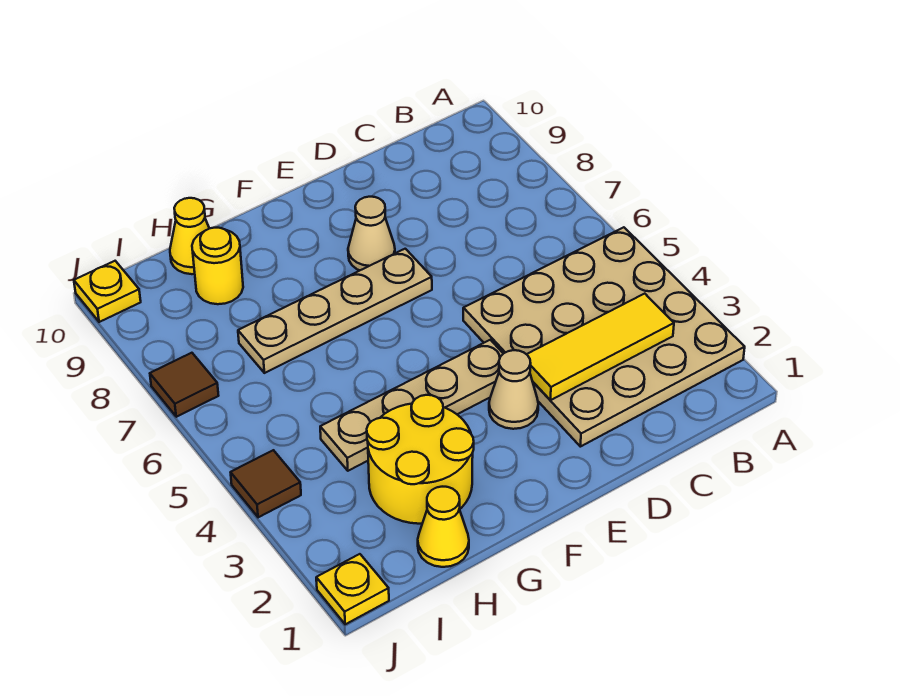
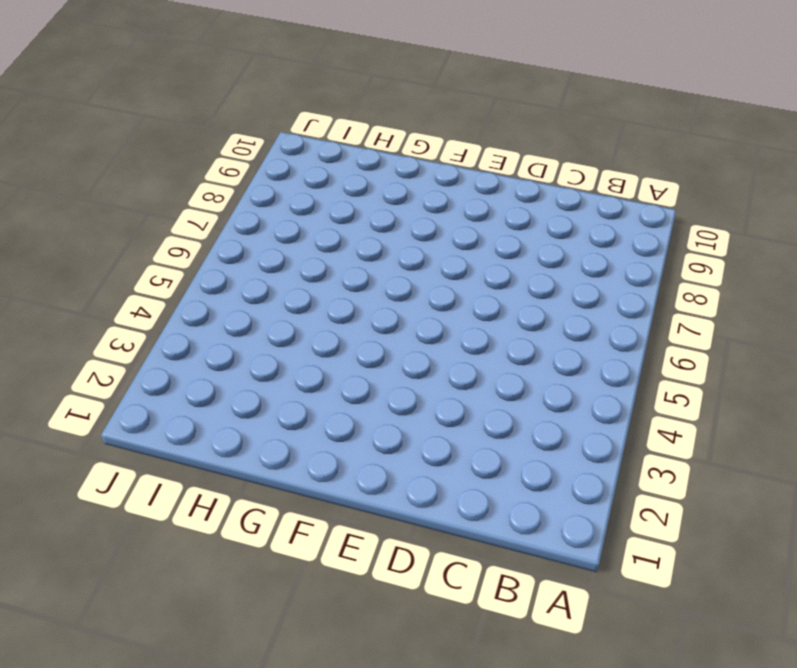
none -> tan plate A2:D5 level 1
none -> tan cone E3 level 1
none -> tan plate E4:H4 level 1

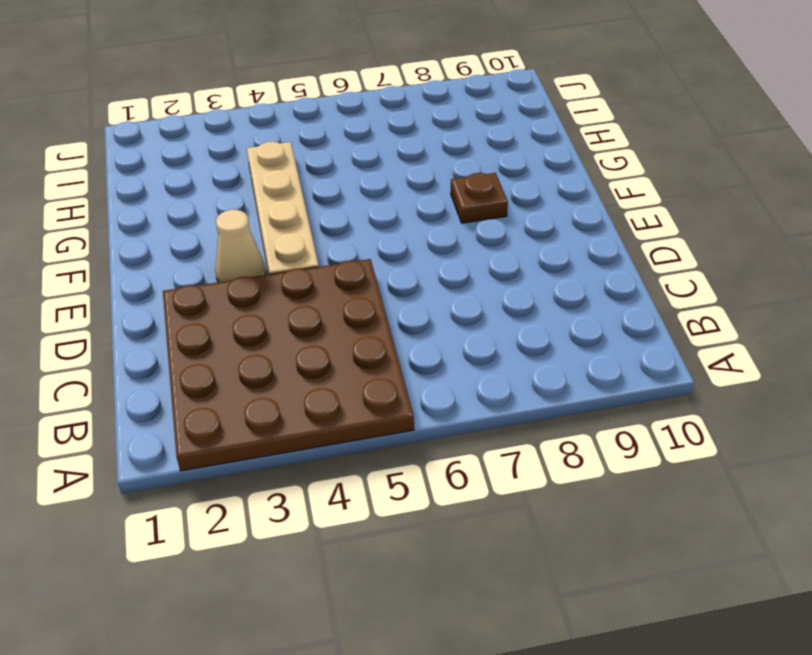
brown plate A2:D5 level 1 -> tan plate A2:D5 level 1
brown plate F8 level 1 -> none
none -> tan plate E7:H7 level 1
none -> tan cone E8 level 1
none -> yellow round brick G2:H3 level 1

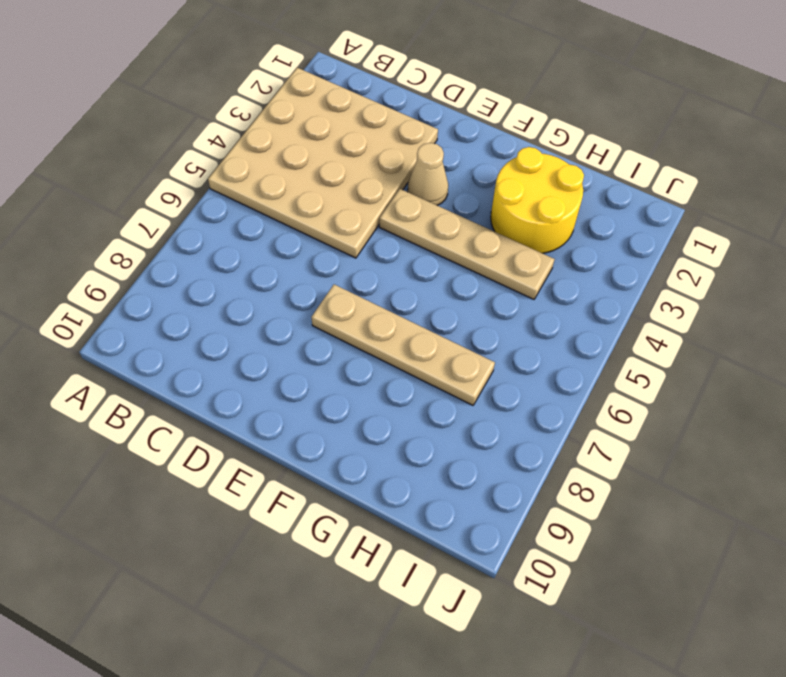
none -> tan cone E8 level 1
none -> yellow cone H1 level 1
none -> yellow round brick H9 level 1

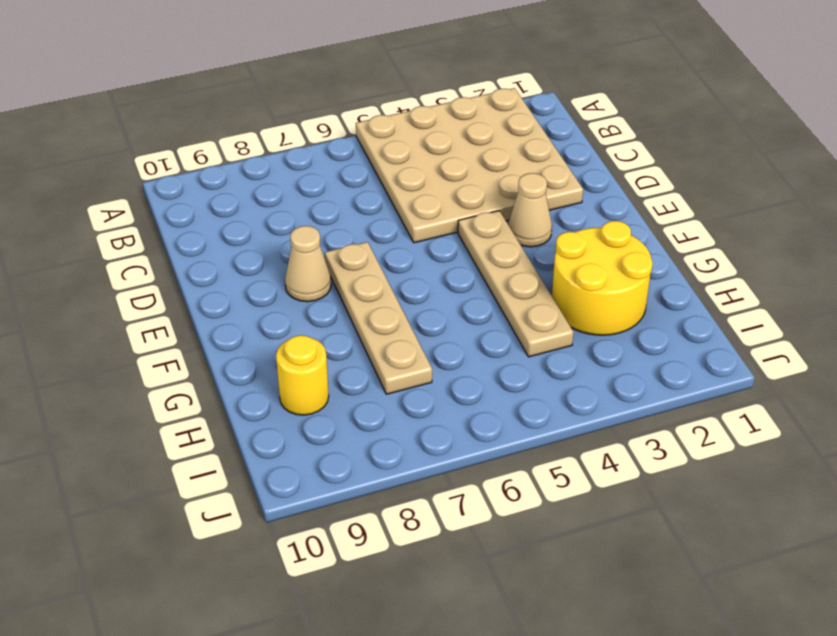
none -> yellow cone H1 level 1
none -> yellow cone H10 level 1
none -> yellow plate J1 level 1

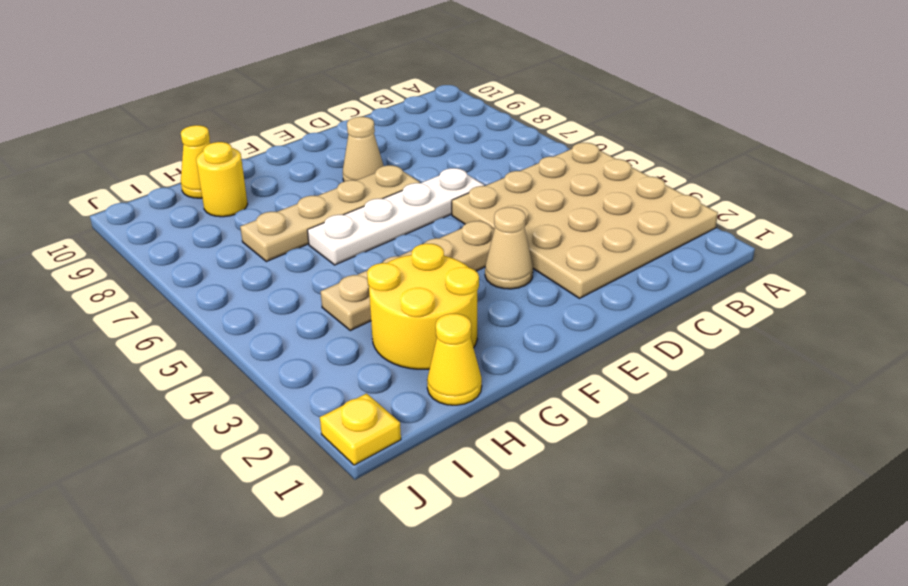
white plate D6:G6 level 1 -> none
none -> brown tile J4 level 1
none -> brown tile J7 level 1
none -> yellow plate J10 level 1

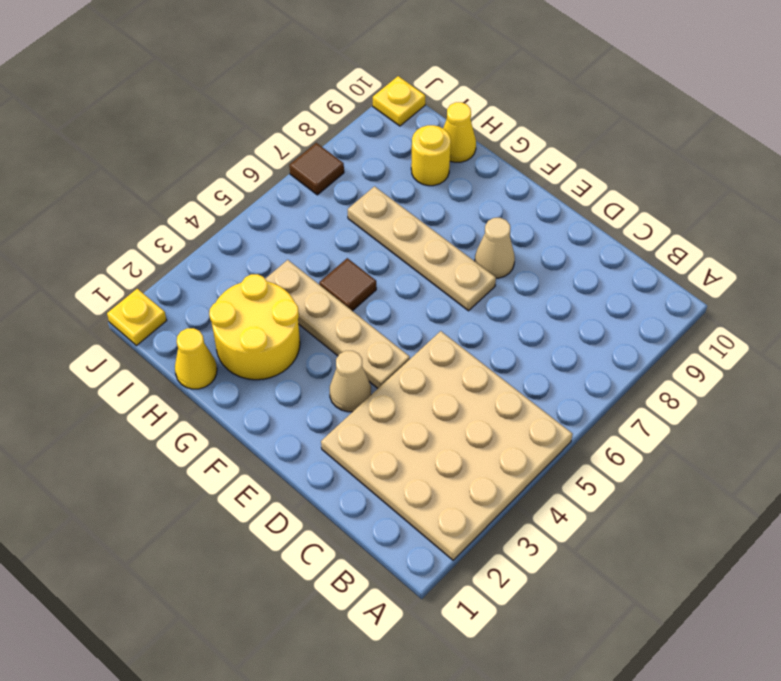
brown tile G5 level 1 -> brown tile J4 level 1
none -> yellow tile B3:D3 level 2

